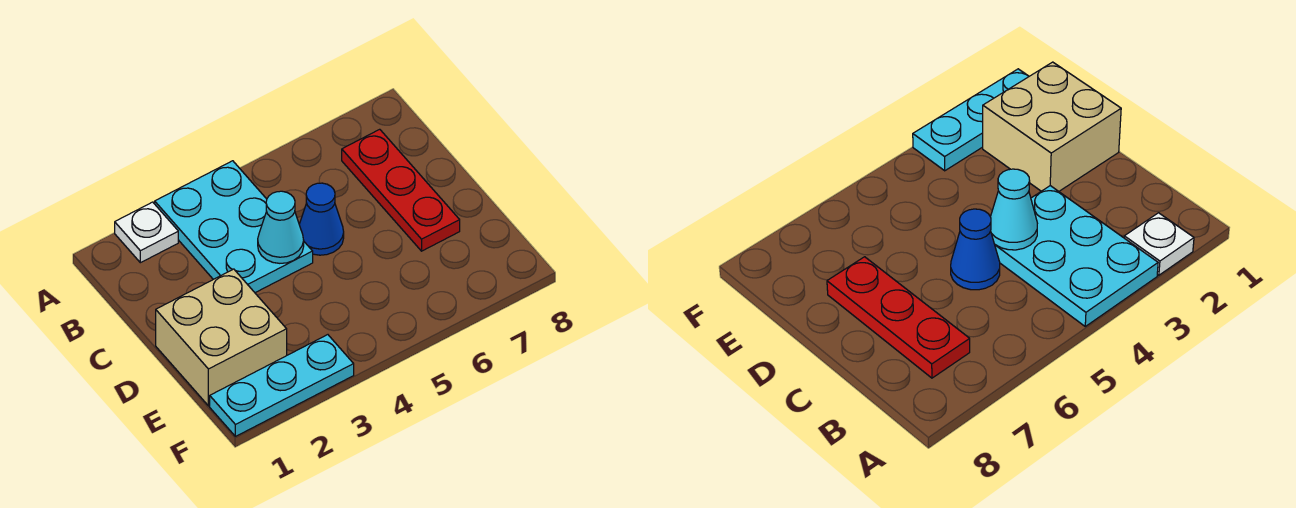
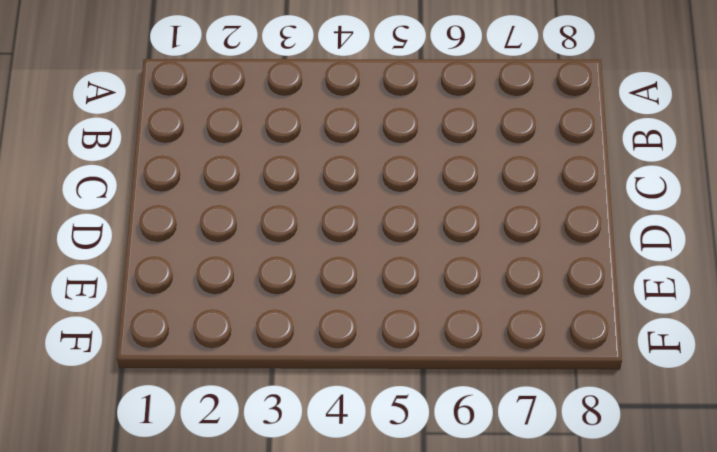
none -> white plate A2 level 1
none -> cyan plate A3:C4 level 1

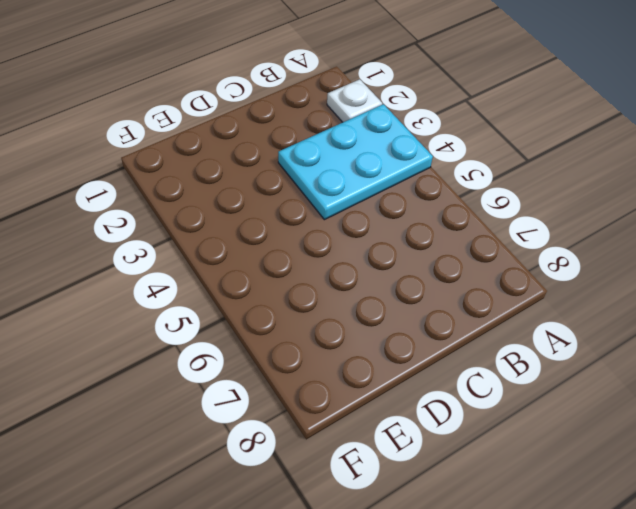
none -> red plate B7:D7 level 1
none -> blue cone C5 level 1

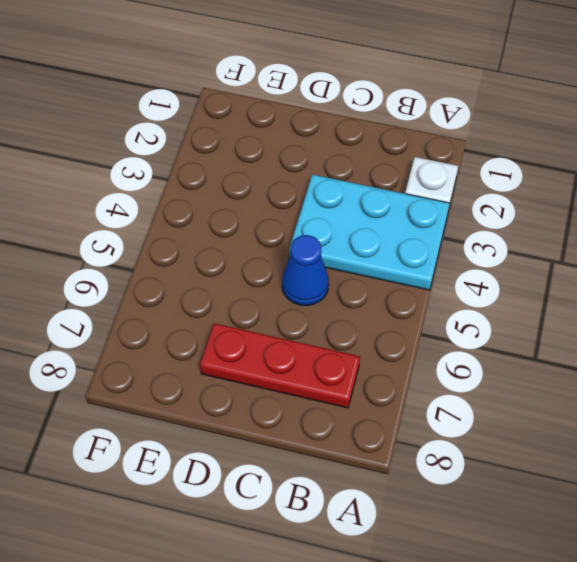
none -> tan brick D1:E2 level 1
none -> cyan plate F1:F3 level 1

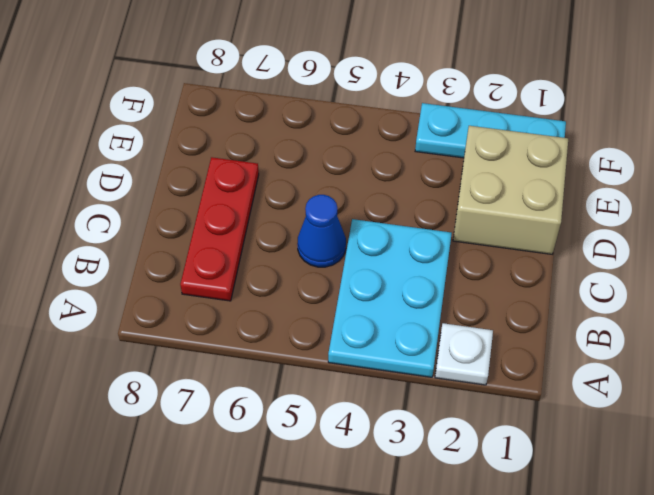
none -> cyan cone C4 level 2

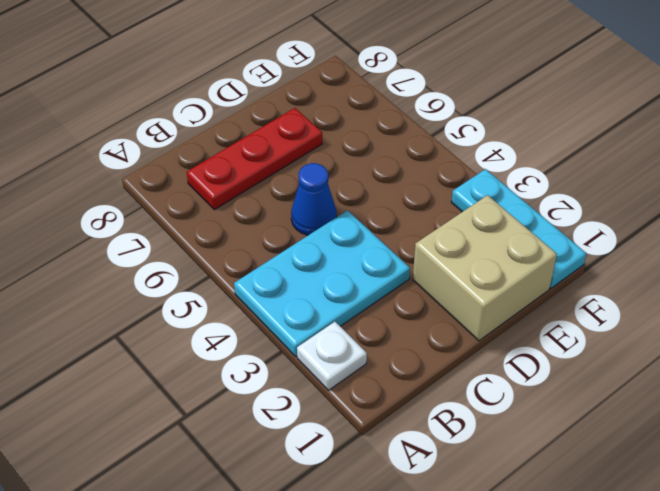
none -> cyan cone C4 level 2

